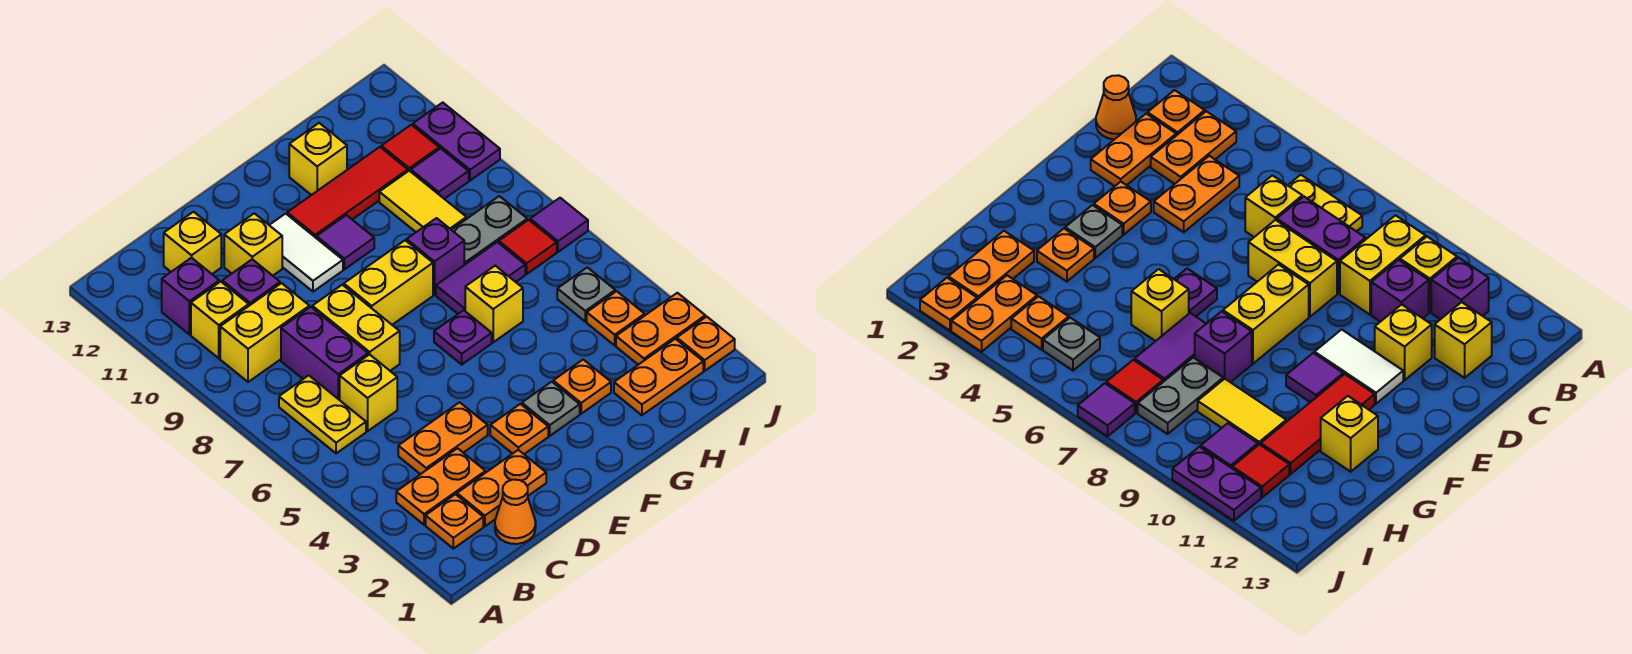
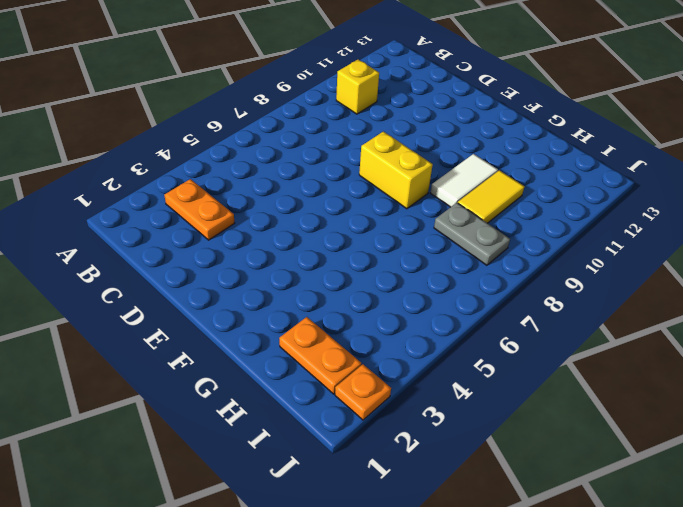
white tile G9:G10 level 1 -> white tile E10:E11 level 1
none -> orange plate B2 level 1
none -> yellow plate B6:B7 level 1
none -> yellow brick B9:C9 level 1
none -> purple brick B11 level 1

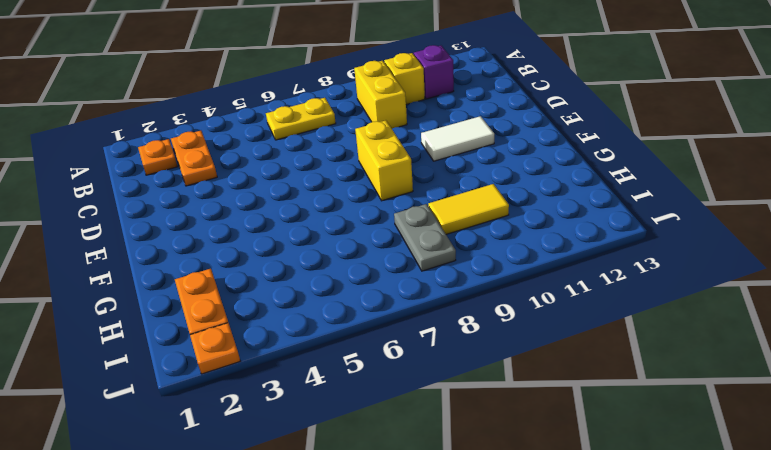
none -> orange cone C1 level 1
none -> orange plate C2:D2 level 1
none -> orange plate C4:D4 level 1
none -> yellow brick C6 level 1

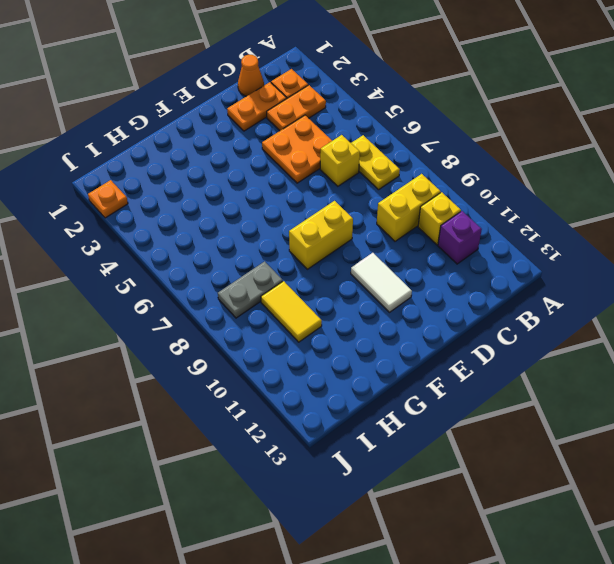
orange plate C4:D5 level 1 -> orange plate C4:D4 level 1
none -> purple brick C7:C8 level 1
none -> purple brick C10 level 1
none -> yellow brick C12 level 1
none -> yellow brick D7:D8 level 1

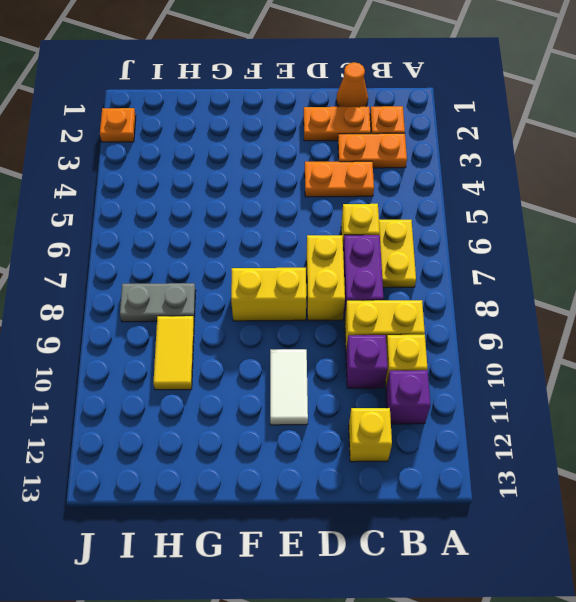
none -> yellow brick D11 level 1
none -> orange plate E3 level 1
none -> grey plate F3 level 1
none -> purple plate F6 level 1

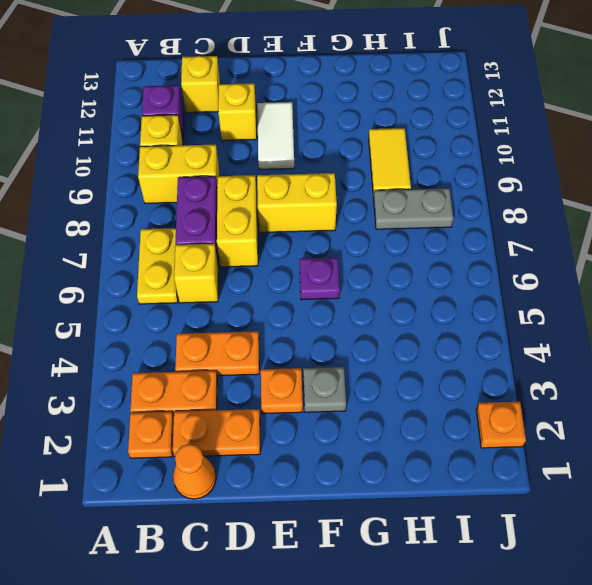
none -> purple brick C10 level 1
none -> purple tile F10 level 1
none -> red tile F11:H11 level 1
none -> orange plate G3 level 1

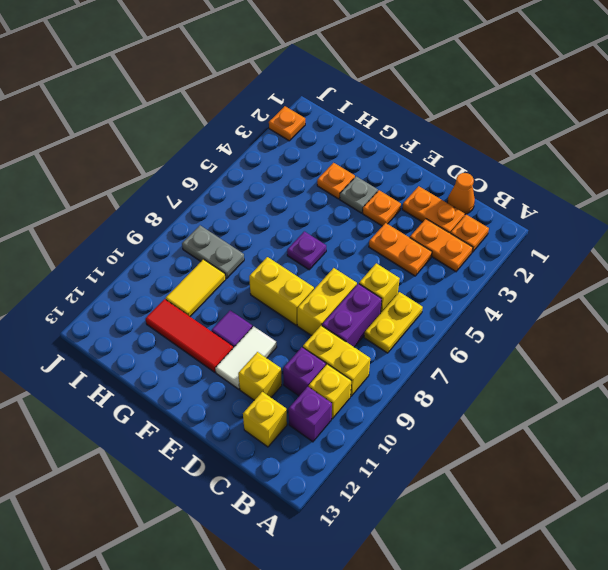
none -> yellow brick G6 level 1
none -> purple tile G7:H7 level 1
none -> purple brick G8 level 1
none -> yellow brick G12 level 1

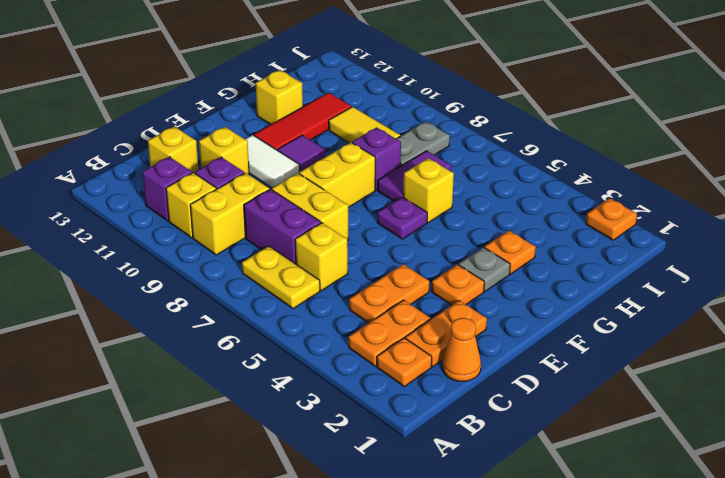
none -> orange plate H2:I2 level 1
none -> orange plate I3:J3 level 1
none -> orange plate I4 level 1
none -> grey plate I5 level 1

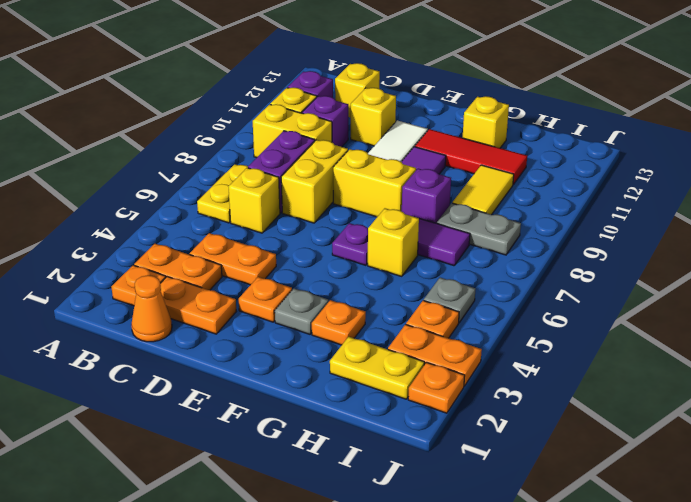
yellow plate H2:I2 level 1 -> orange plate H2:I2 level 1
none -> red tile I7 level 1
none -> purple tile I10 level 1
none -> red tile I11 level 1
none -> purple tile J7 level 1

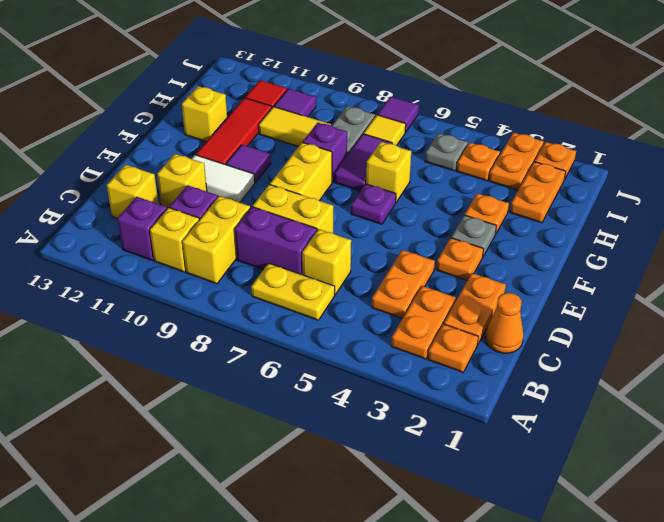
yellow tile I7 level 1 -> red tile I7 level 1
none -> purple plate J10:J11 level 1

